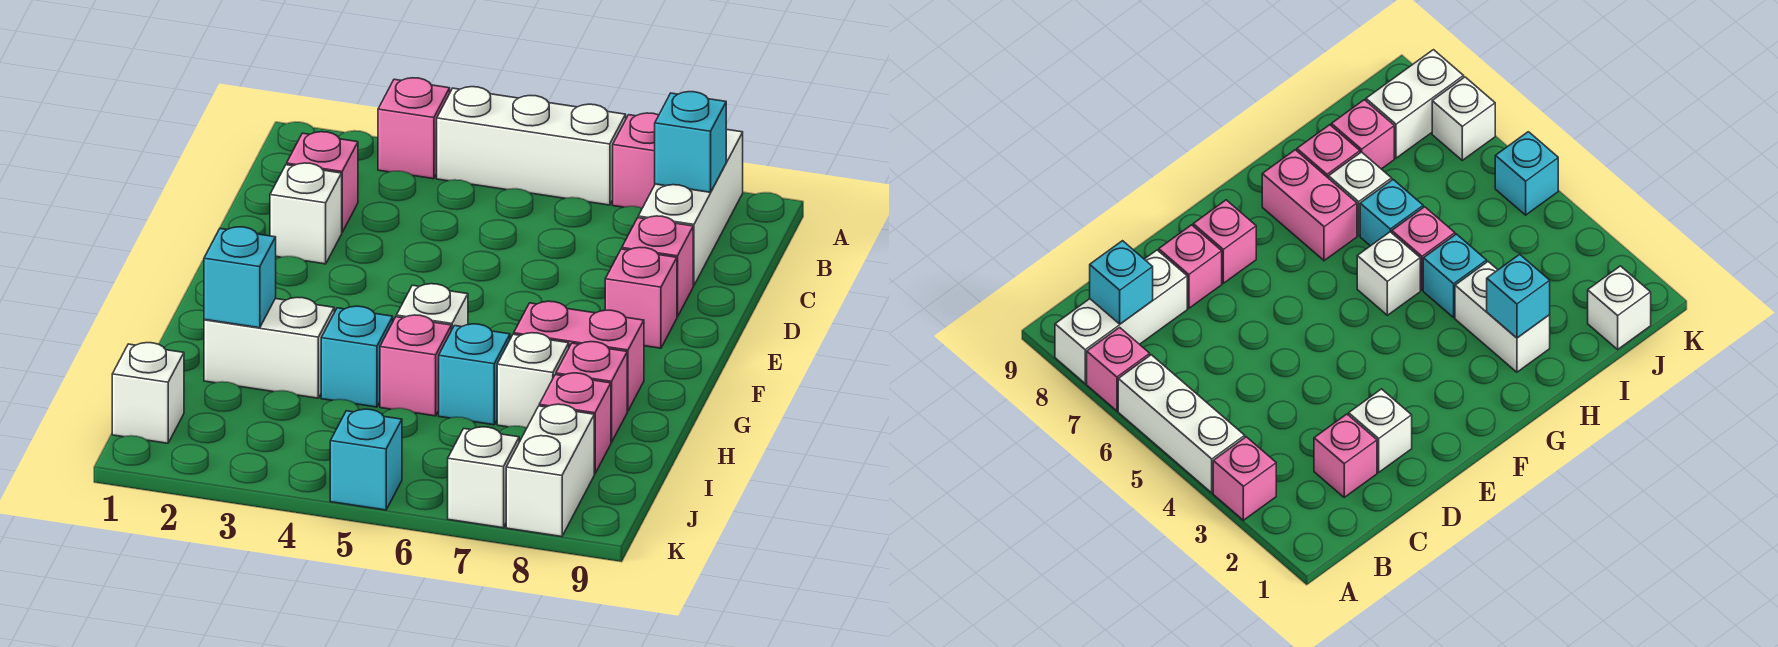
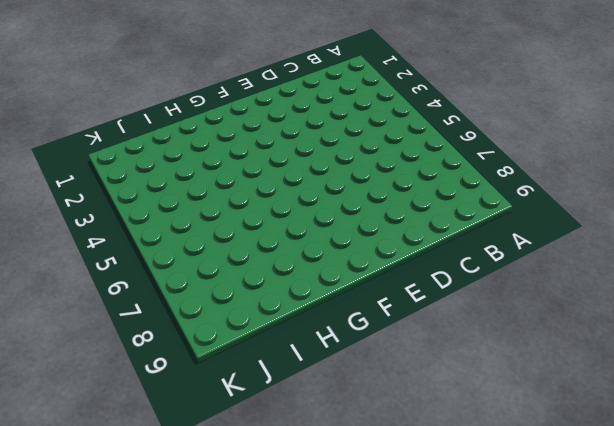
none -> pink brick A3 level 1
none -> white brick A4:A6 level 1
none -> pink brick A7 level 1

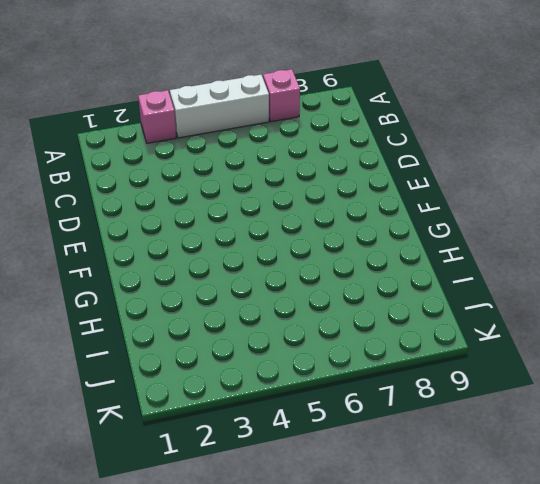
none -> white brick A8:C8 level 1
none -> pink brick C2 level 1
none -> white brick D2 level 1

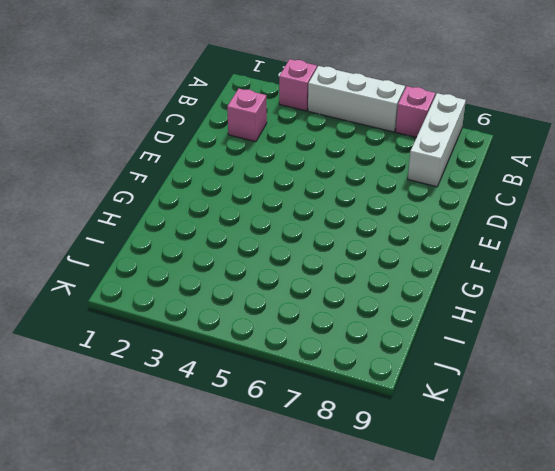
none -> white brick D2 level 1
none -> pink brick D8 level 1
none -> pink brick E8 level 1

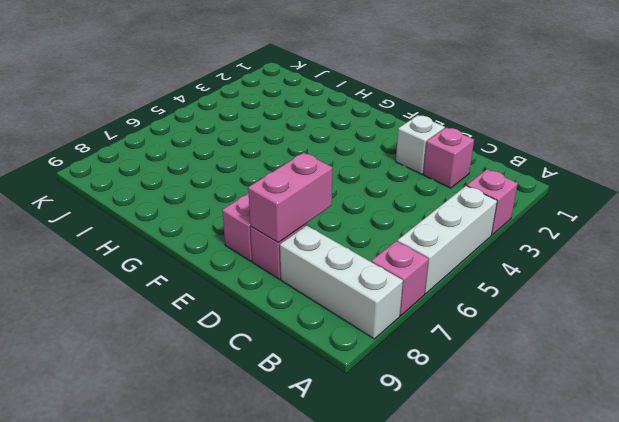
pink brick D7:D8 level 2 -> pink brick G7:G8 level 1
none -> white brick G5 level 1
none -> white brick H2:H3 level 1
none -> cyan brick H4 level 1

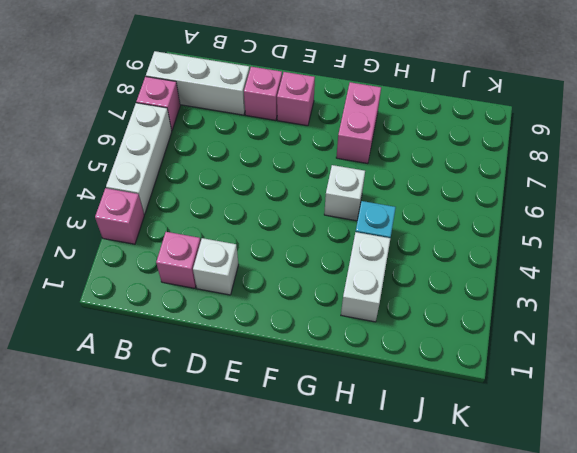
none -> pink brick H5 level 1
none -> cyan brick H6 level 1
none -> white brick H7 level 1

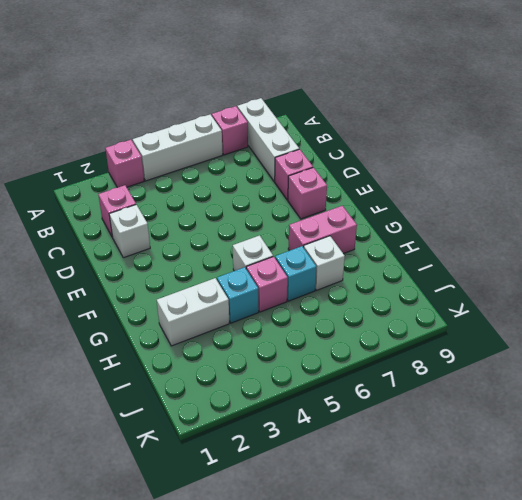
none -> pink brick H8 level 1
none -> pink brick I8 level 1
none -> white brick J1 level 1

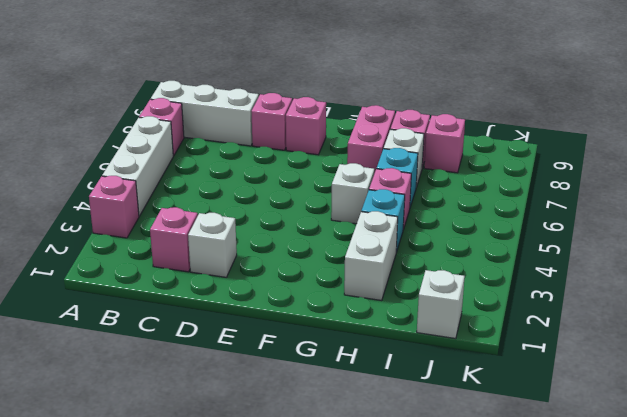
none -> white brick J8:K8 level 1
none -> cyan brick K5 level 1
none -> white brick K7 level 1

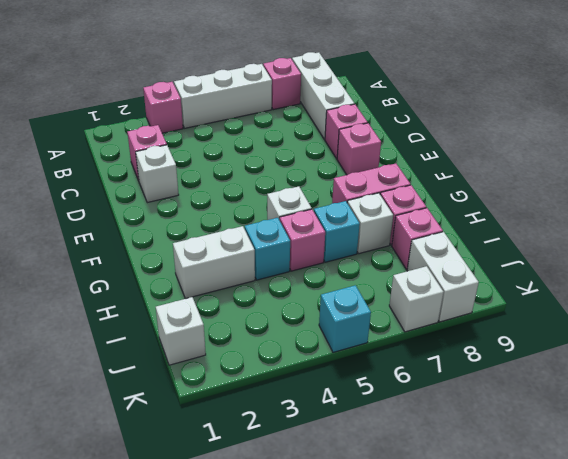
none -> cyan brick B8 level 2
none -> cyan brick H2 level 2

